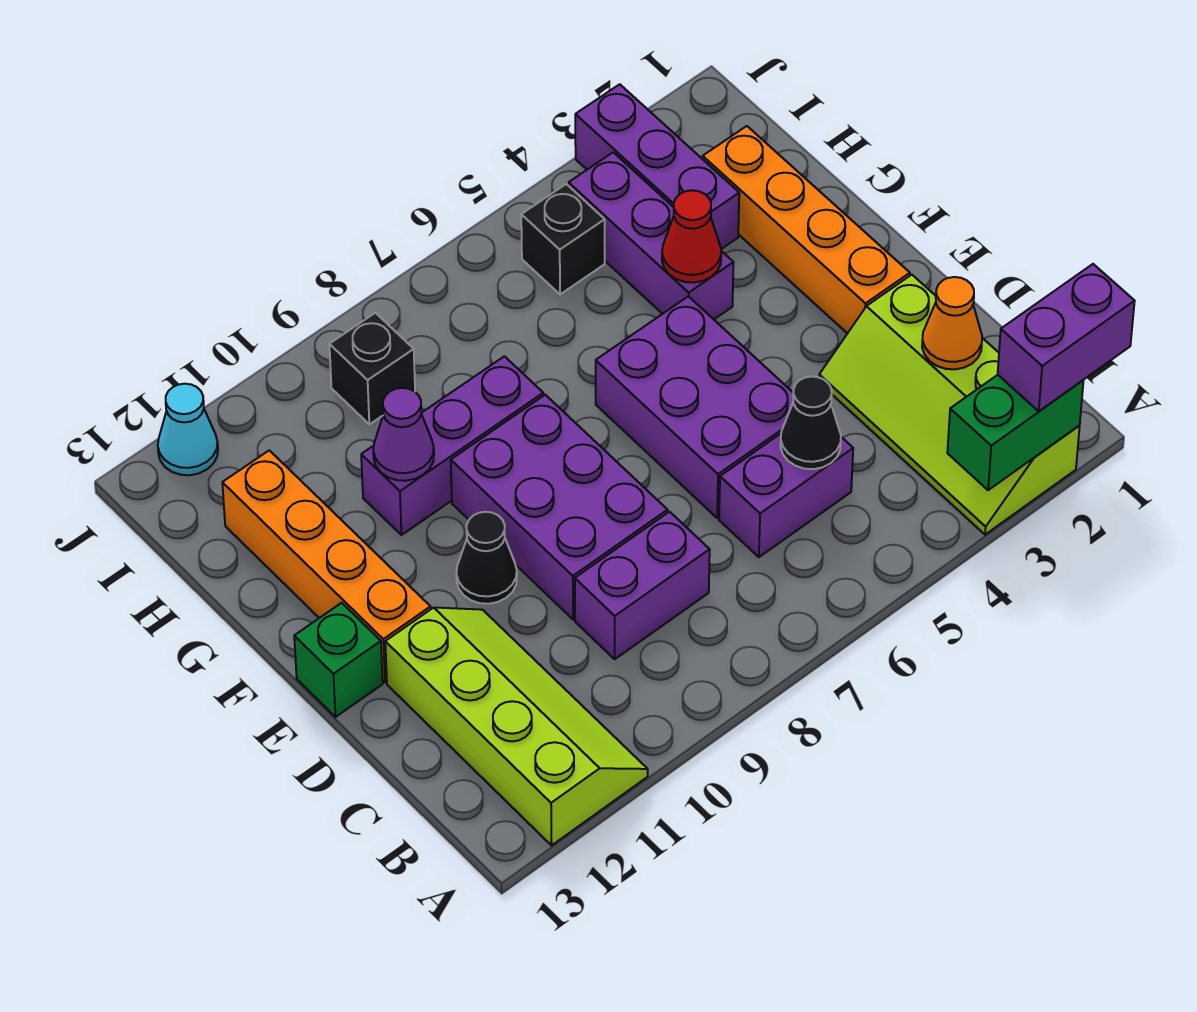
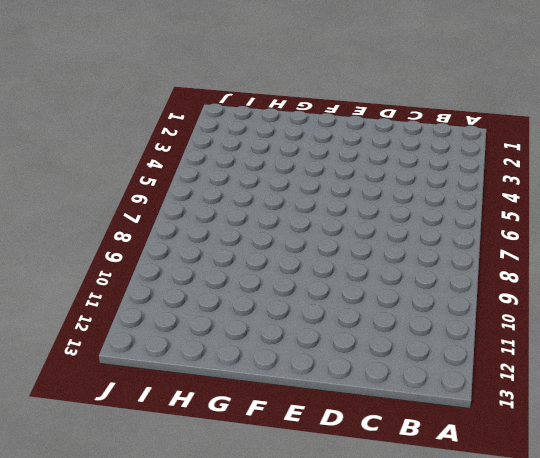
none -> lime slope A2:D3 level 1 top 2
none -> lime slope A11:D12 level 1 top 12
none -> purple brick C5:C6 level 1

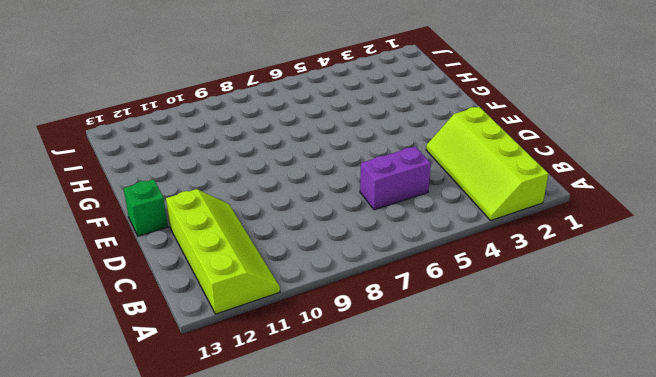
none -> purple brick C8:C9 level 1
none -> purple brick D5:F6 level 1
none -> purple brick D8:F9 level 1

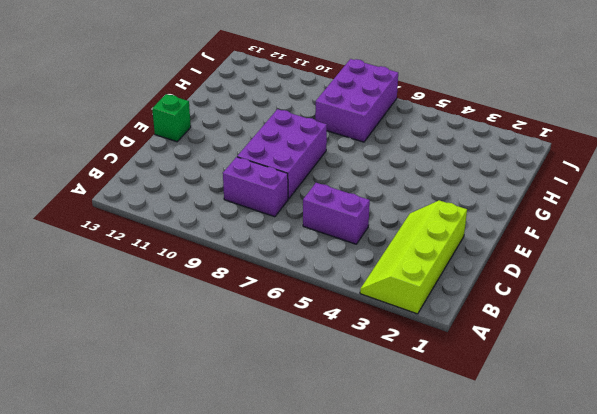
purple brick H7:J8 level 1 -> purple brick D5:F6 level 1
none -> lime slope A11:D12 level 1 top 12
none -> orange brick E2:H2 level 1
none -> black cone E10 level 1

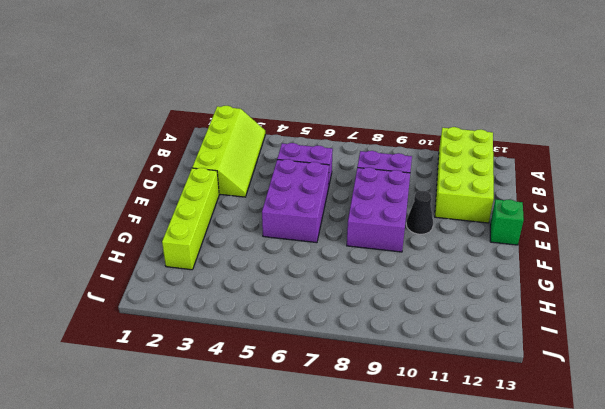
lime brick A11:D12 level 1 -> lime slope A11:D12 level 1 top 12
lime brick E2:H2 level 1 -> orange brick E2:H2 level 1
none -> orange brick E12:H12 level 1
none -> purple brick G4:I4 level 1
none -> purple brick G8:G10 level 1

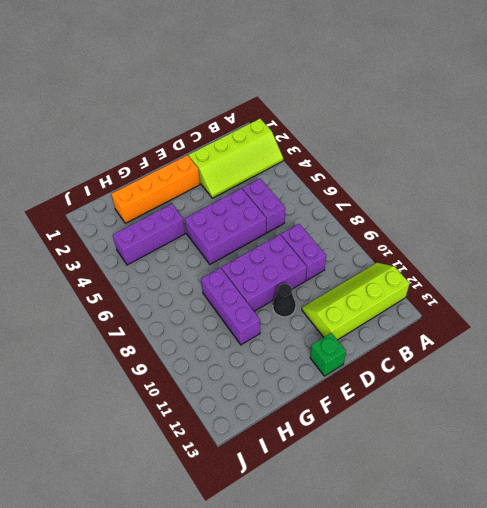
none -> orange brick E12:H12 level 1
none -> purple brick H3:J3 level 1
none -> black brick I5 level 1

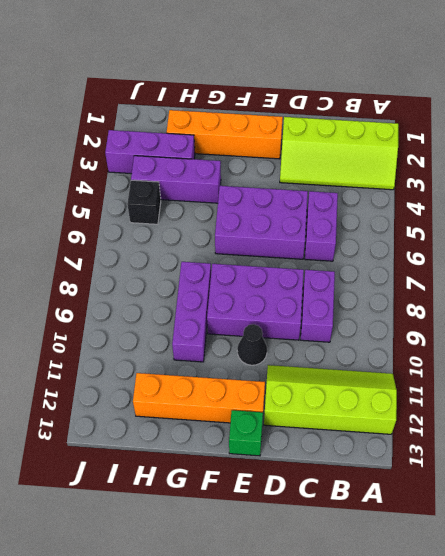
none -> black brick I9 level 1
none -> cyan cone J12 level 1
none -> green brick A2:A3 level 2

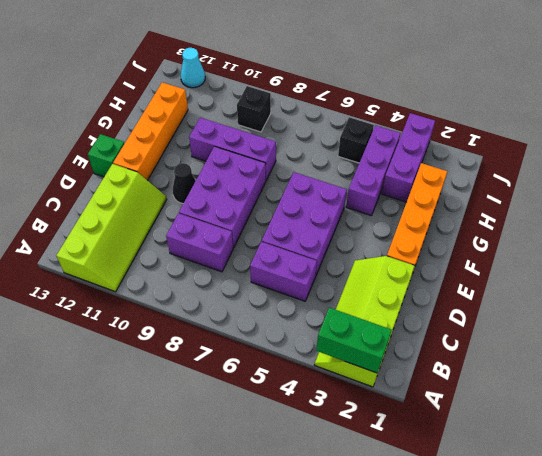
none -> orange cone C2 level 2
none -> black cone C5 level 2
none -> red cone G4 level 2

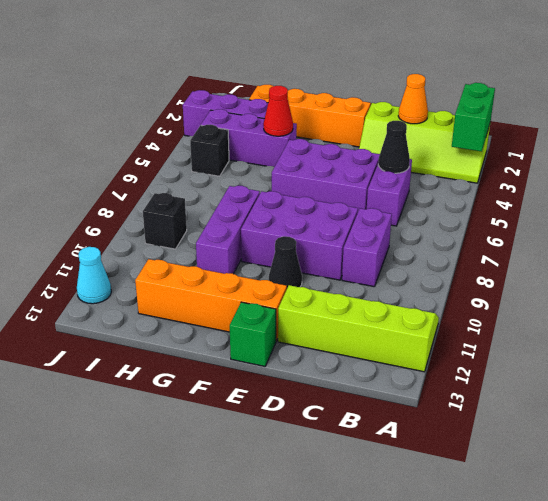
none -> purple cone G10 level 2
none -> purple brick A1:A2 level 3

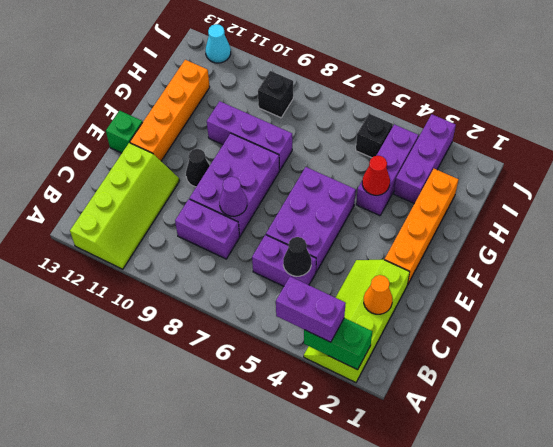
purple brick A3:A4 level 3 -> purple brick A1:A2 level 3
purple cone D8 level 2 -> purple cone G10 level 2

